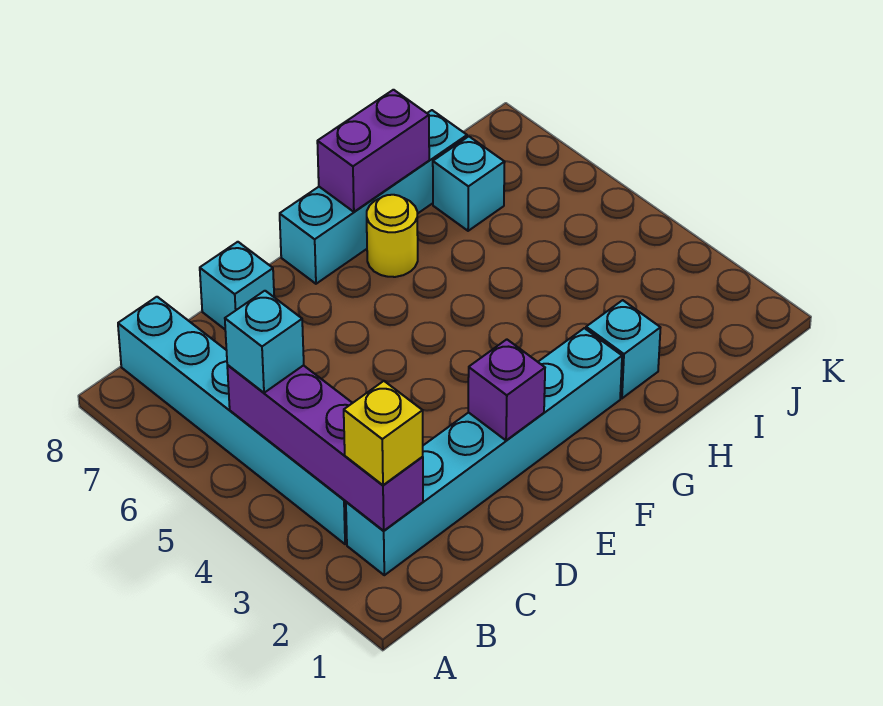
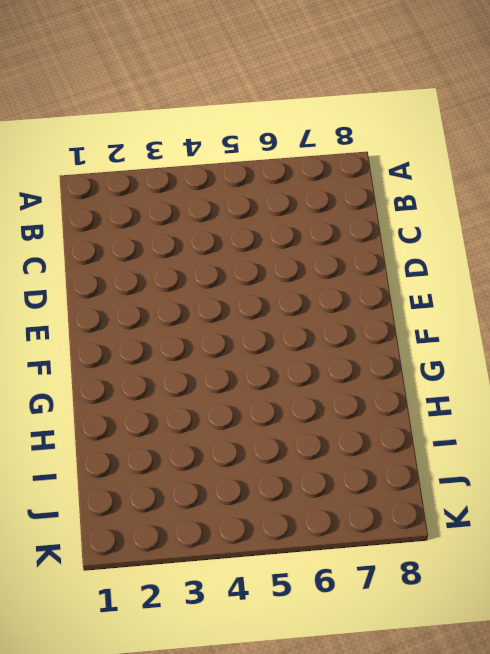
none -> cyan brick B2:G2 level 1
none -> cyan brick B3:B8 level 1
none -> cyan brick D8 level 1

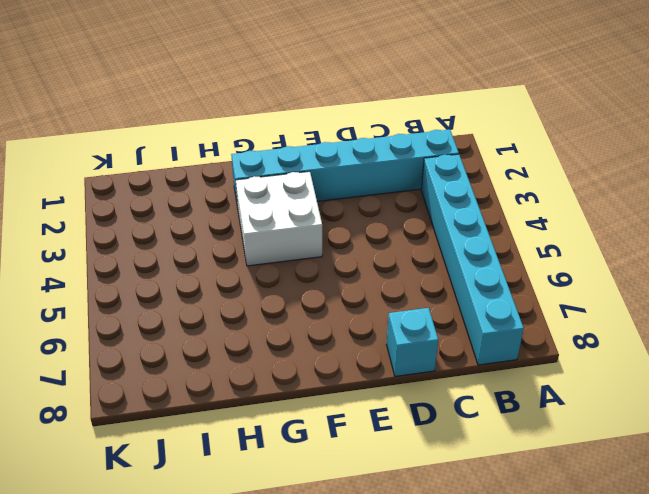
white brick F3:G4 level 1 -> none
none -> cyan brick F8:I8 level 1
none -> yellow round brick G7 level 1
none -> cyan brick H2 level 1

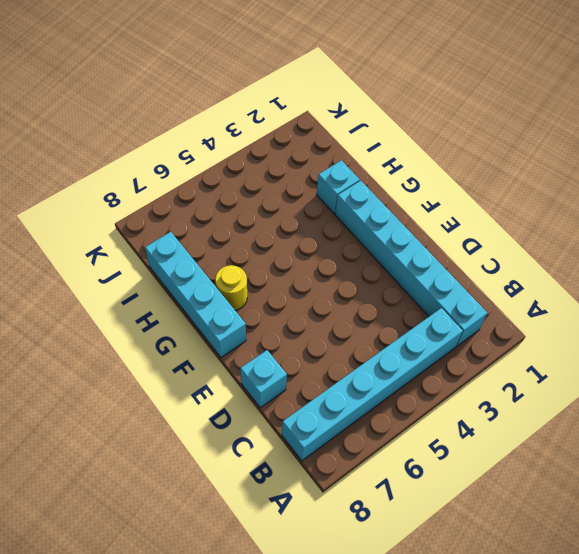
none -> cyan brick I7 level 1
none -> purple brick B2:B5 level 2
none -> purple brick E2 level 2

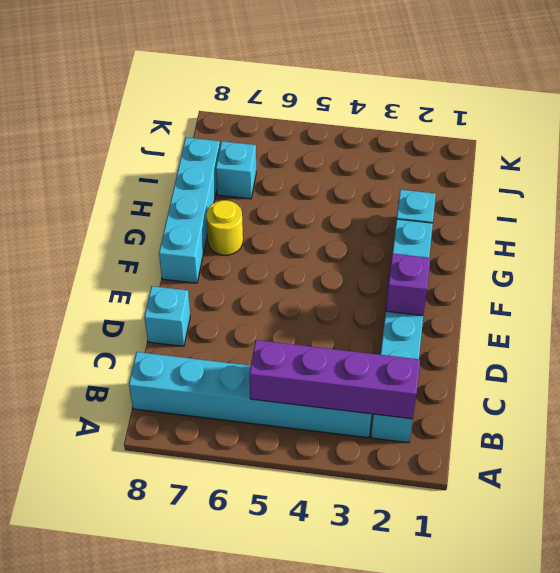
none -> purple brick G8:H8 level 2
none -> yellow brick B2 level 3
none -> cyan brick B5 level 3

